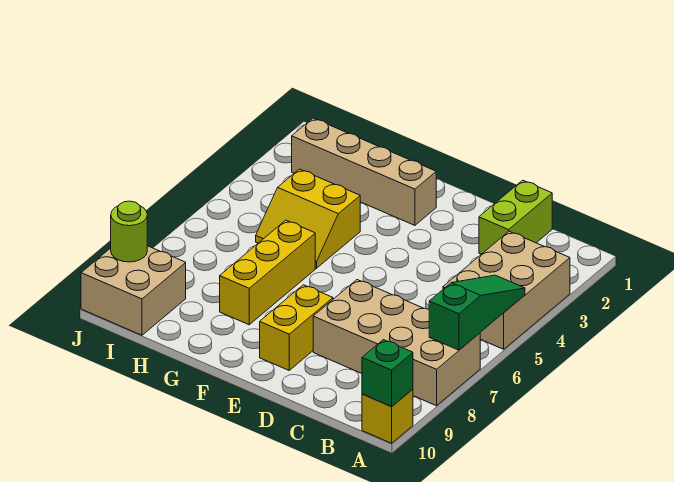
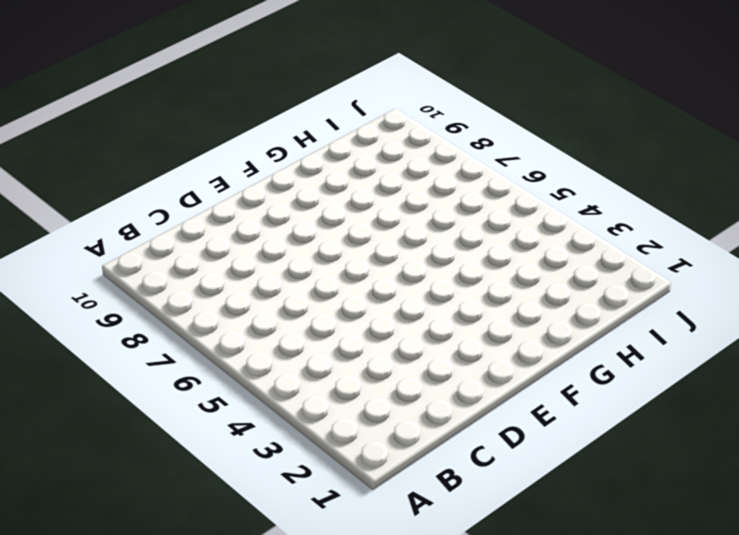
none -> tan brick A3:B5 level 1
none -> tan brick A7:D8 level 1
none -> yellow brick A10 level 1

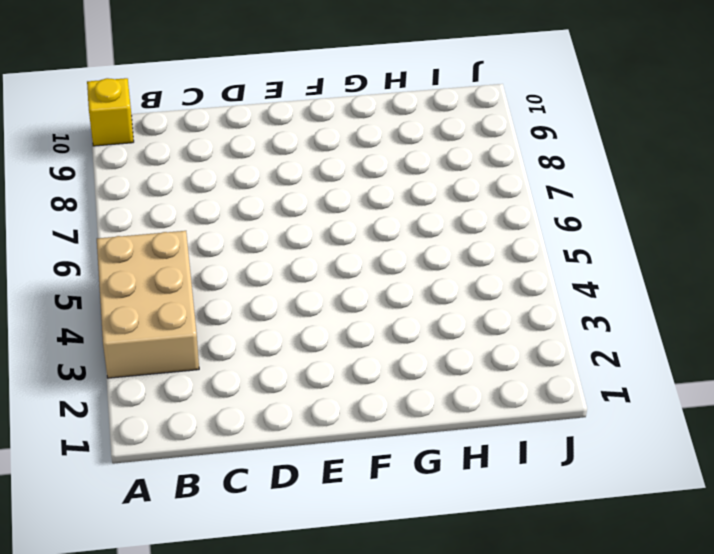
none -> tan brick A7:D8 level 1
none -> lime brick C1:C2 level 1
none -> yellow brick E8:E9 level 1

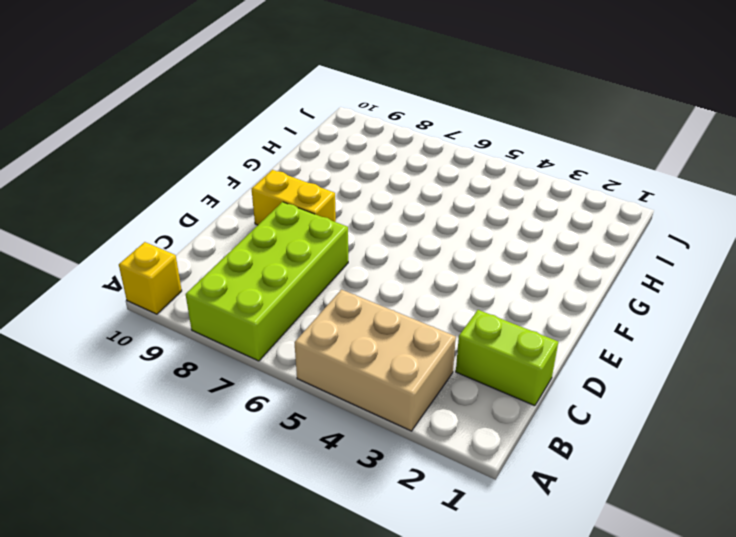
lime brick A7:D8 level 1 -> tan brick A7:D8 level 1
none -> tan brick F2:I2 level 1
none -> yellow slope G4:H5 level 1 top 4
none -> yellow brick G6:G8 level 1

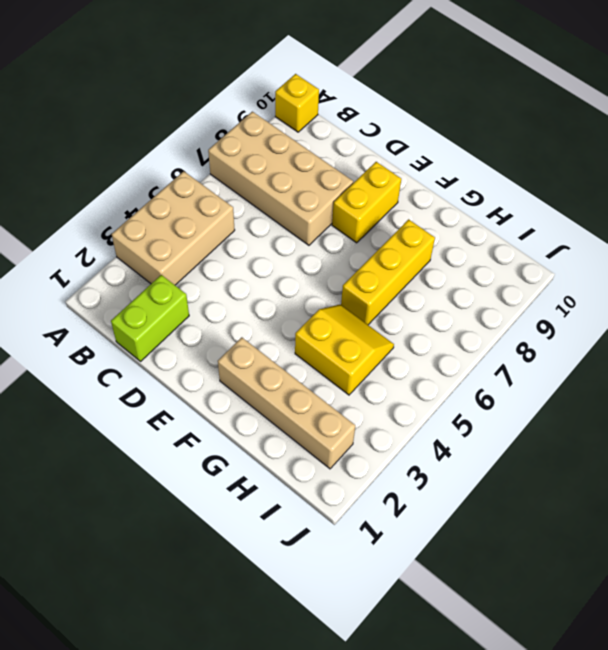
none -> tan brick I9:J10 level 1
none -> green slope A5:A7 level 2 top 7
none -> green brick A10 level 2

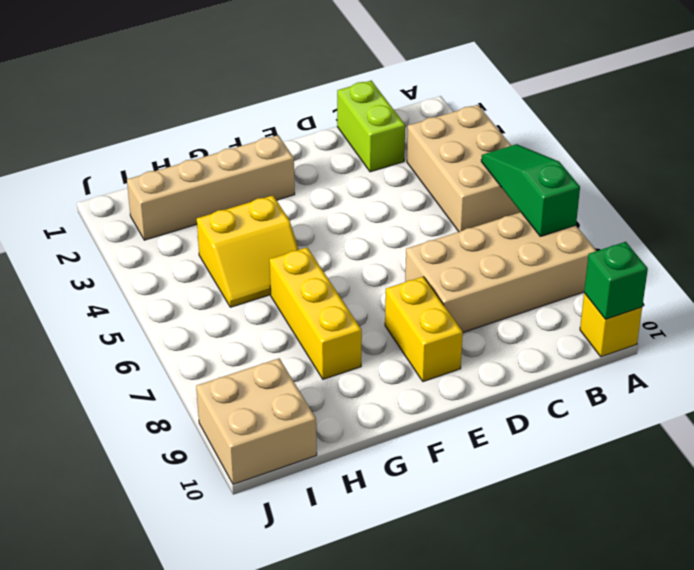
none -> lime round brick J9 level 2

